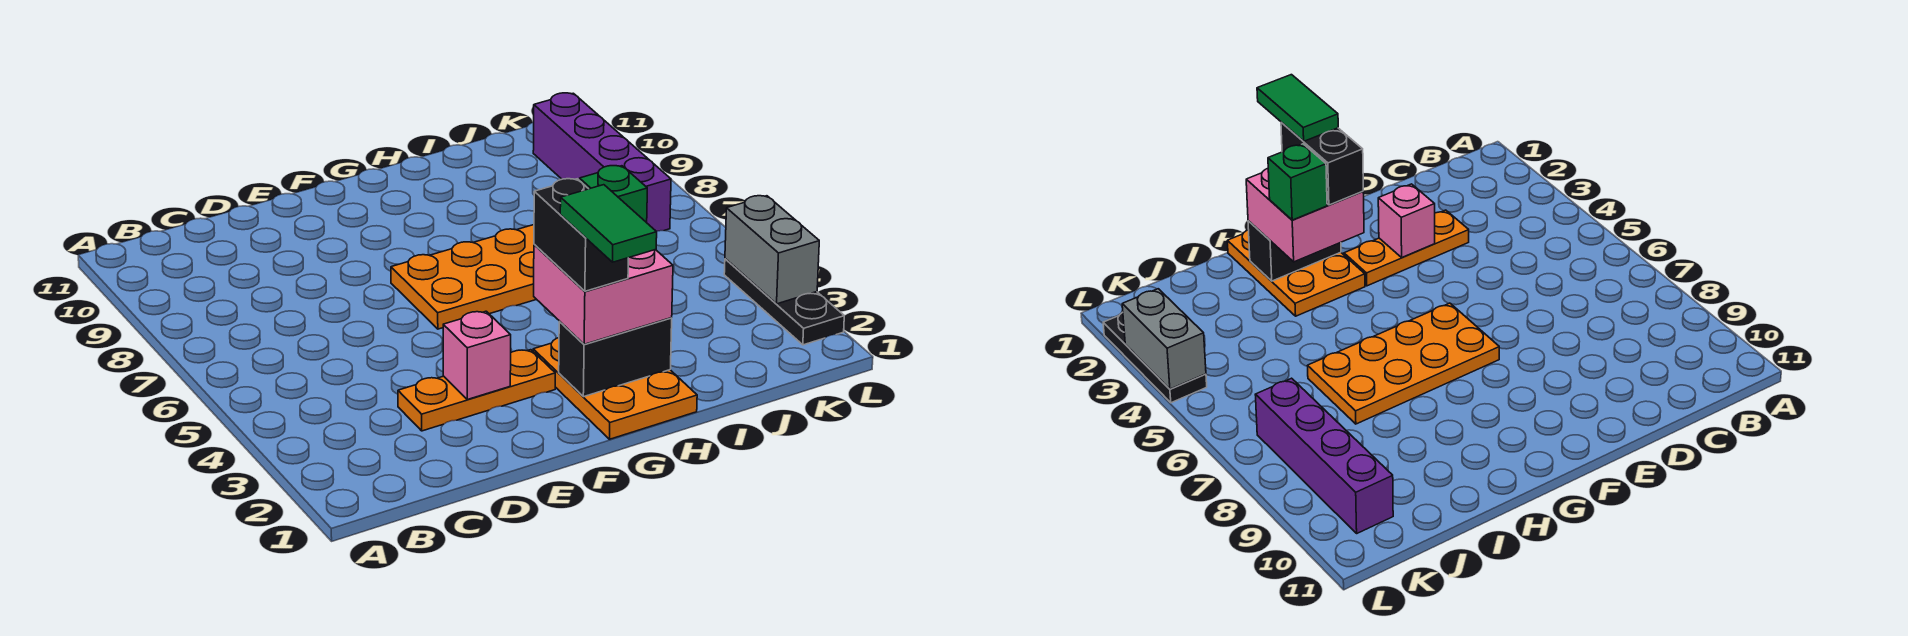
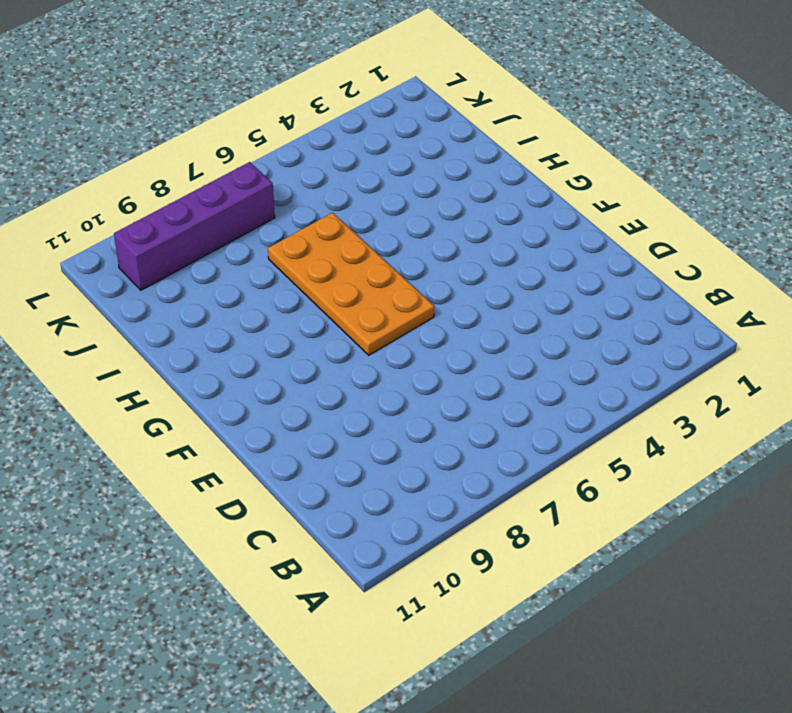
none -> orange plate D3:F3 level 1
none -> orange plate G1:H3 level 1
none -> black plate L2:L4 level 1

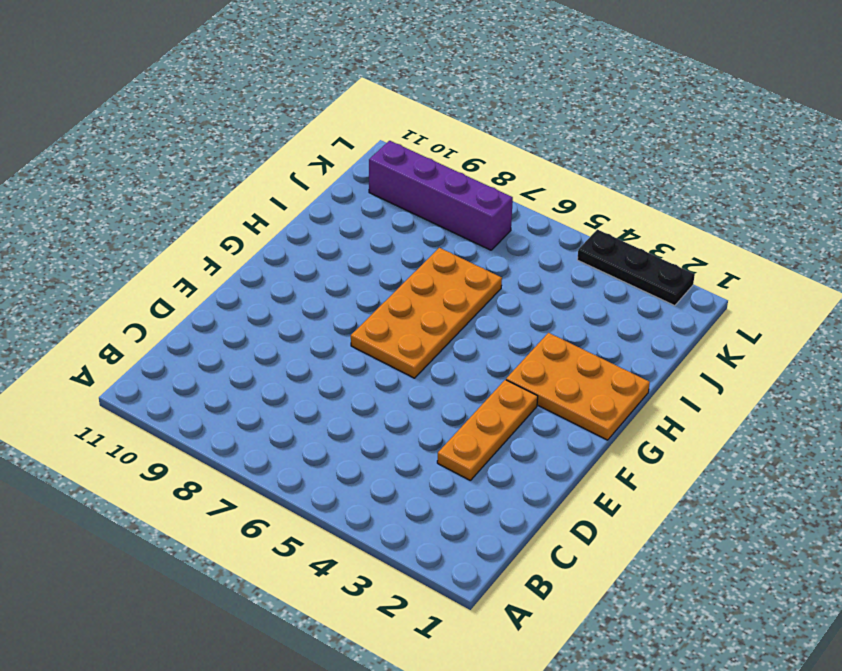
none -> pink brick E3 level 2
none -> black brick G2:H2 level 2
none -> grey brick L3:L4 level 2

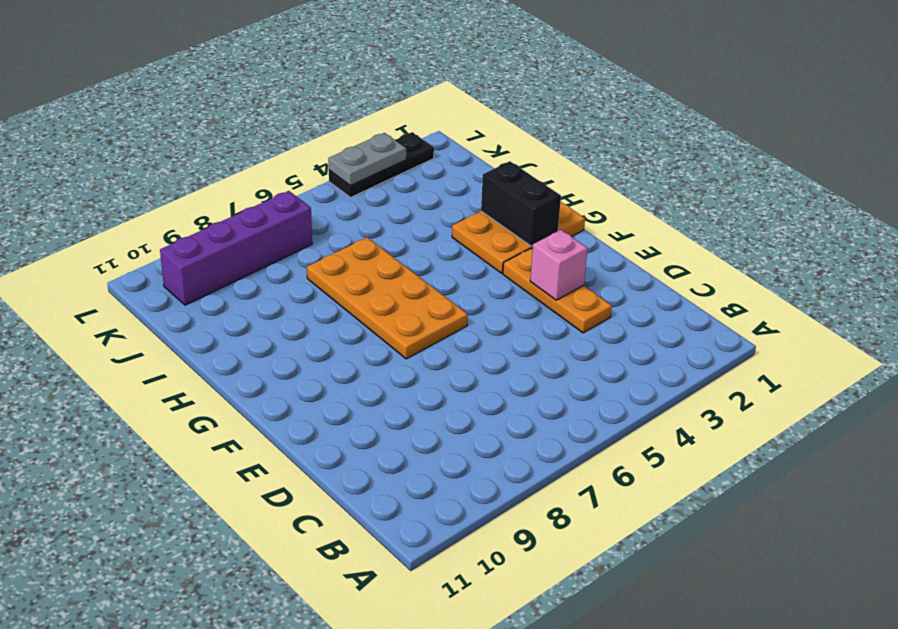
grey plate L3:L4 level 2 -> grey brick L3:L4 level 2
none -> pink brick G2:H3 level 3
none -> black brick G2:G3 level 4
none -> green brick H3 level 4

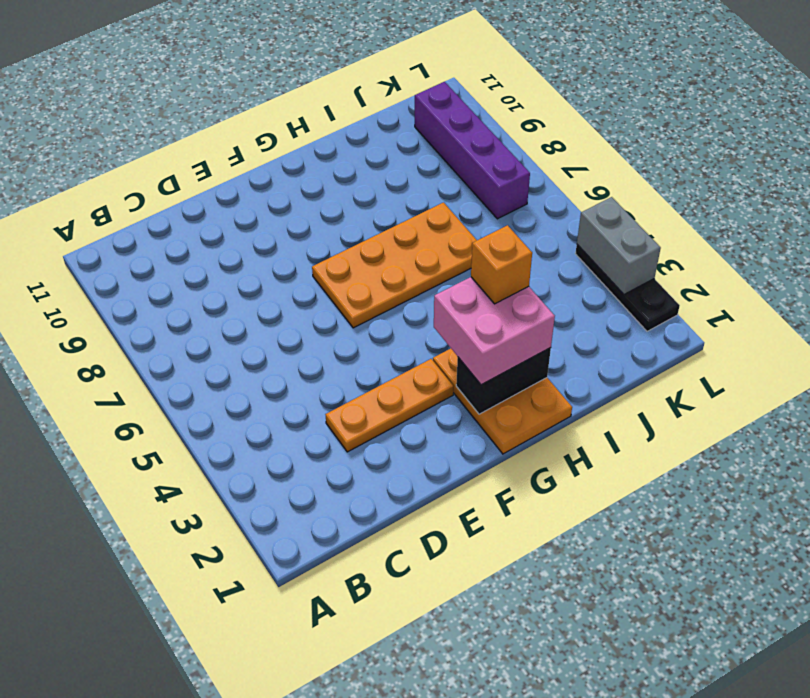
orange brick H3 level 4 -> green brick H3 level 4
none -> pink brick E3 level 2
none -> black brick G2:G3 level 4
none -> green tile G1:G2 level 5

